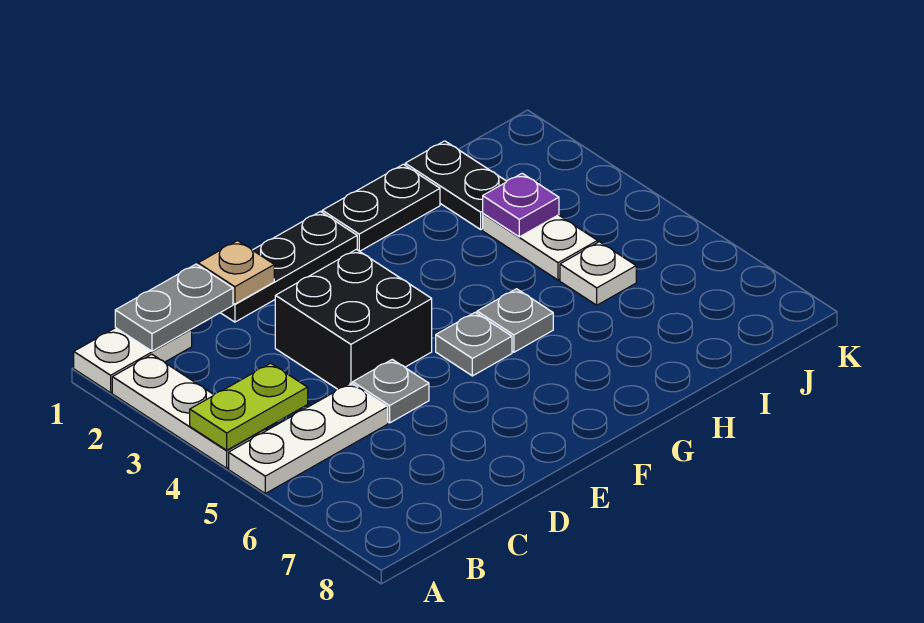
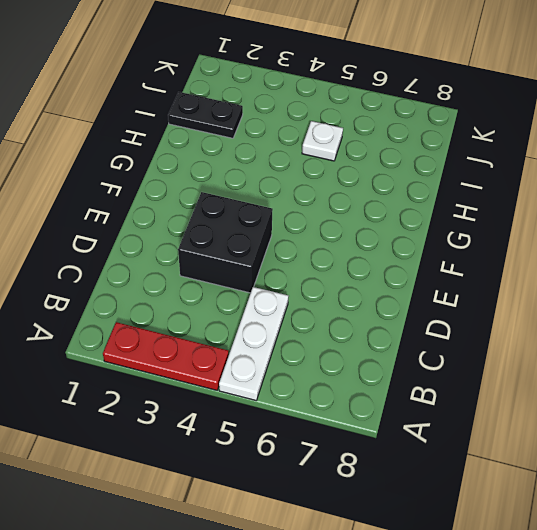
red plate A2:A4 level 1 -> white plate A2:A4 level 1
none -> white plate A1:B1 level 1
none -> black plate D1:F1 level 1
none -> grey plate D5 level 1

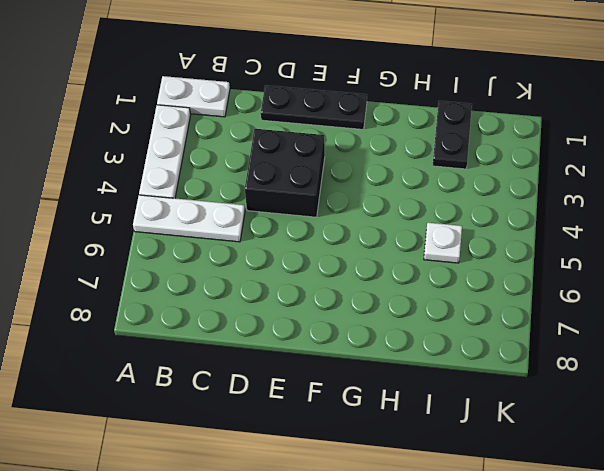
none -> grey plate D5 level 1
none -> grey plate F5 level 1
none -> black plate G1:H1 level 1

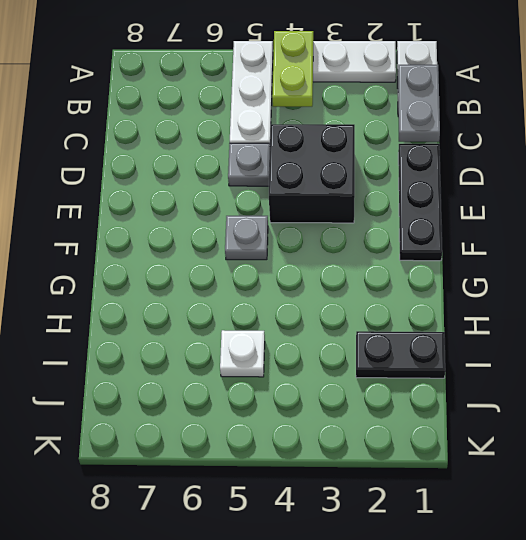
none -> black plate G1:H1 level 1
none -> grey plate G5 level 1
none -> white plate I3:I4 level 1

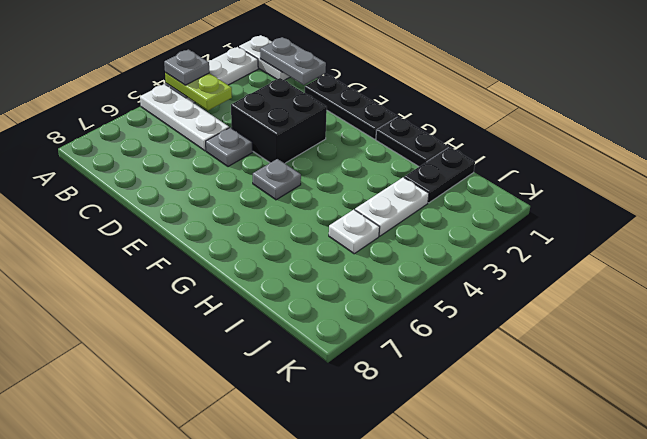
grey plate A4 level 3 -> grey plate G5 level 1
none -> tan plate D1 level 2
none -> purple plate I3 level 2

